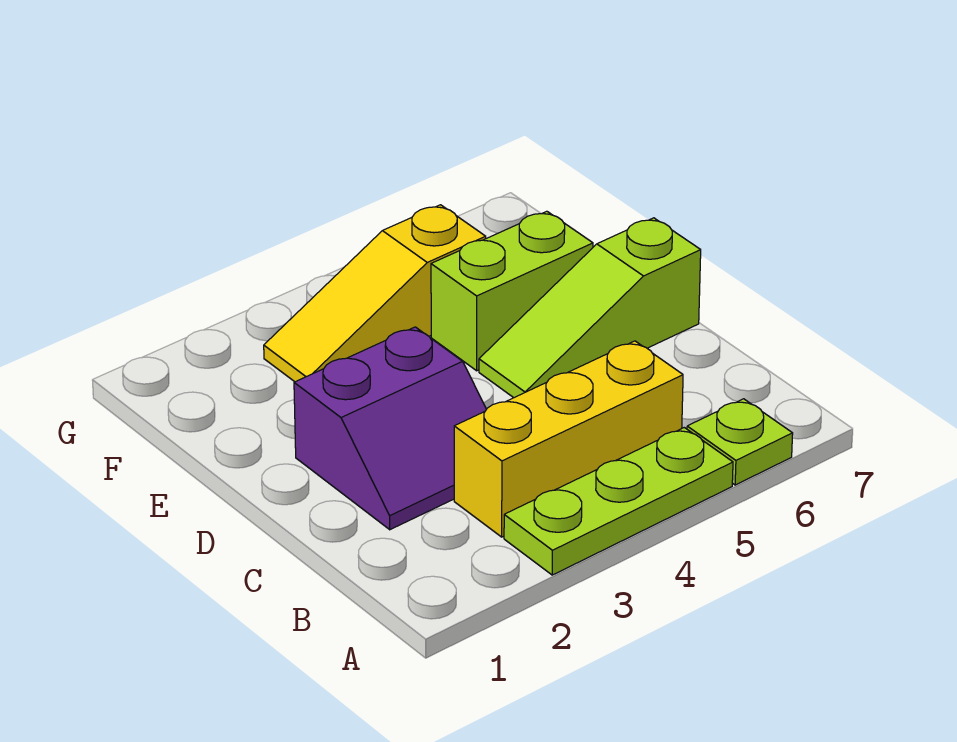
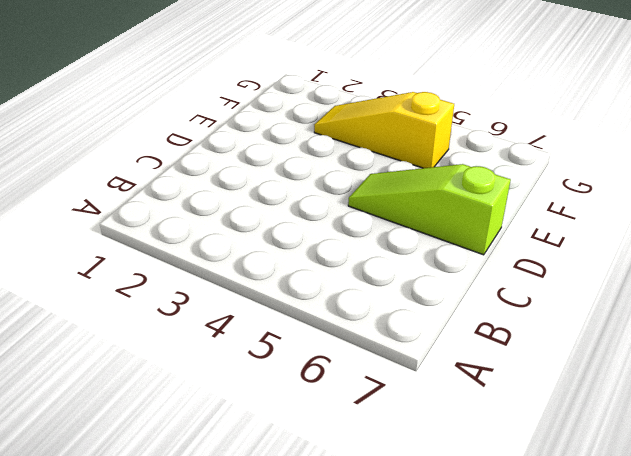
none -> lime plate A3:A5 level 1
none -> lime plate A6 level 1

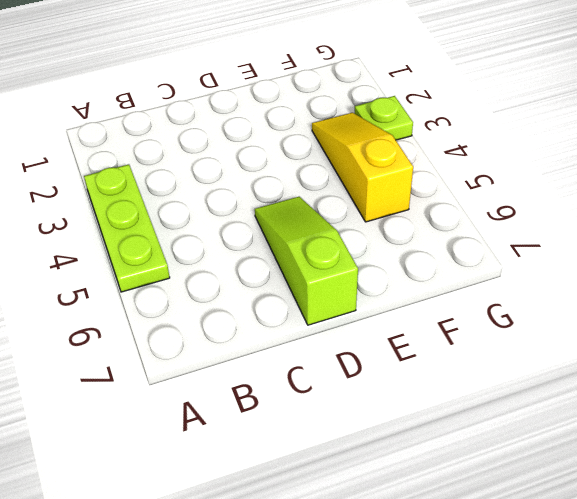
lime plate G3 level 1 -> lime plate A6 level 1
none -> yellow brick B3:B5 level 1
none -> purple slope C2:D3 level 1 top D

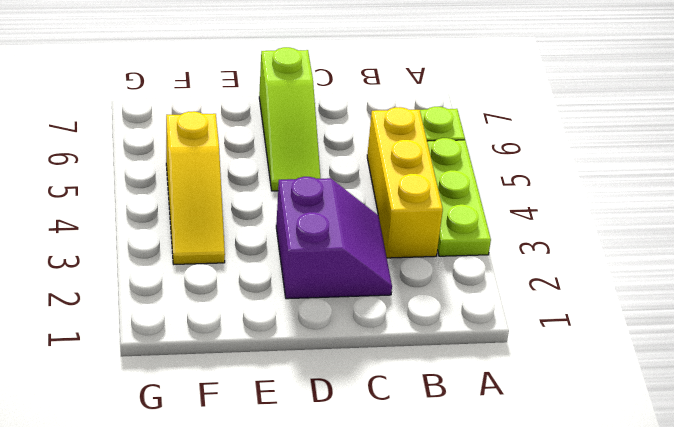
none -> lime brick E5:E6 level 1

